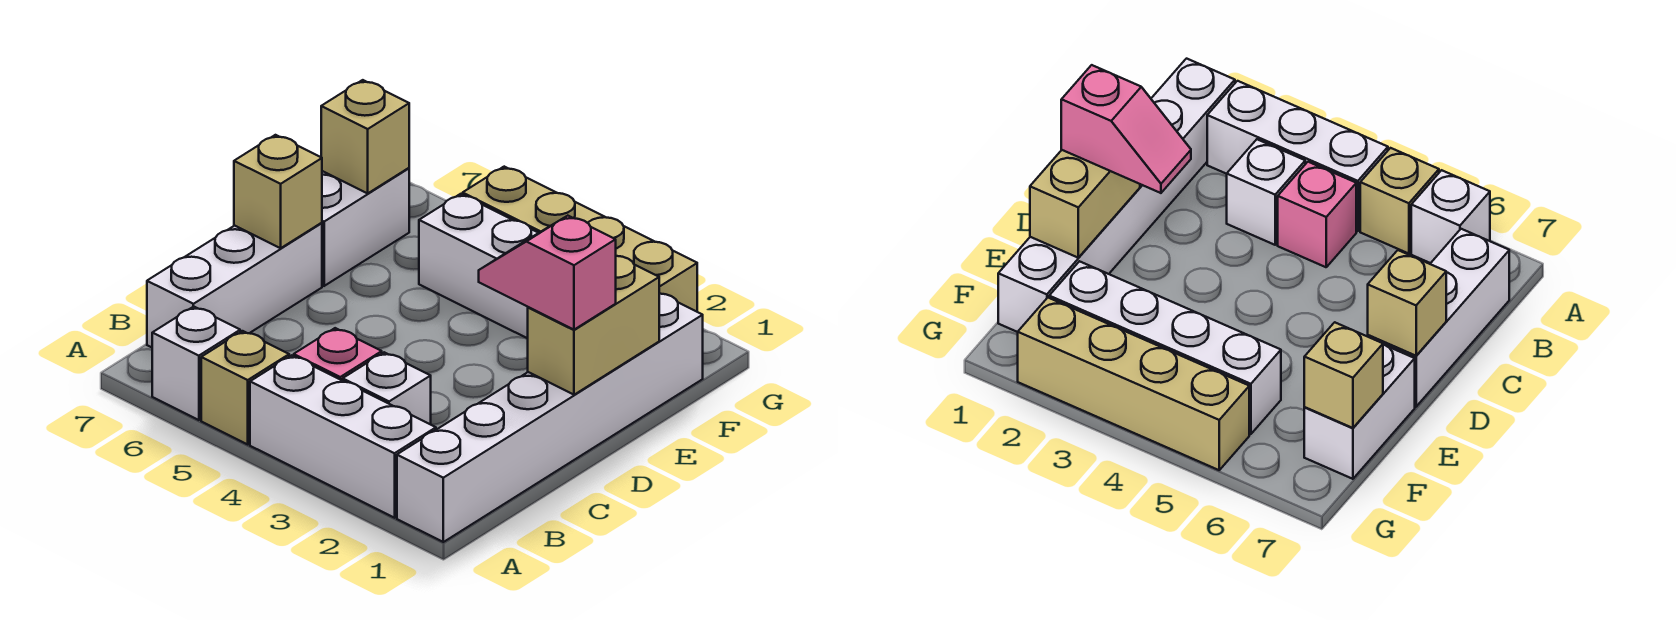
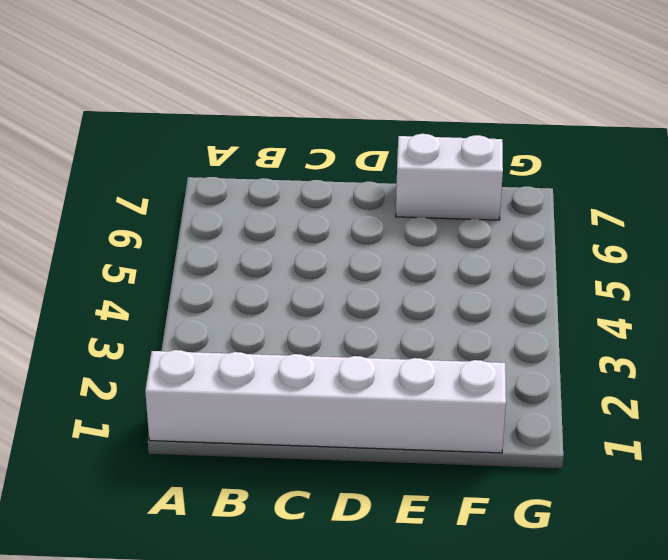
none -> white brick A2:A4 level 1
none -> tan brick A5 level 1
none -> white brick A6 level 1

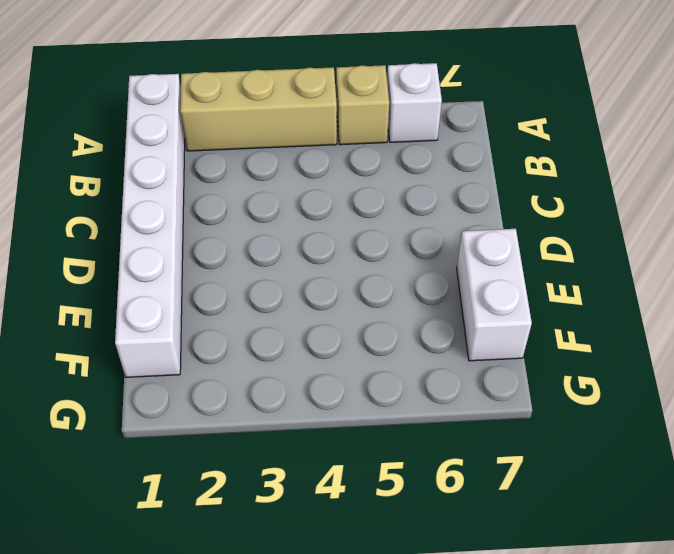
tan brick A2:A4 level 1 -> white brick A2:A4 level 1
none -> white brick B3 level 1
none -> pink brick B4 level 1
none -> white brick B7:D7 level 1

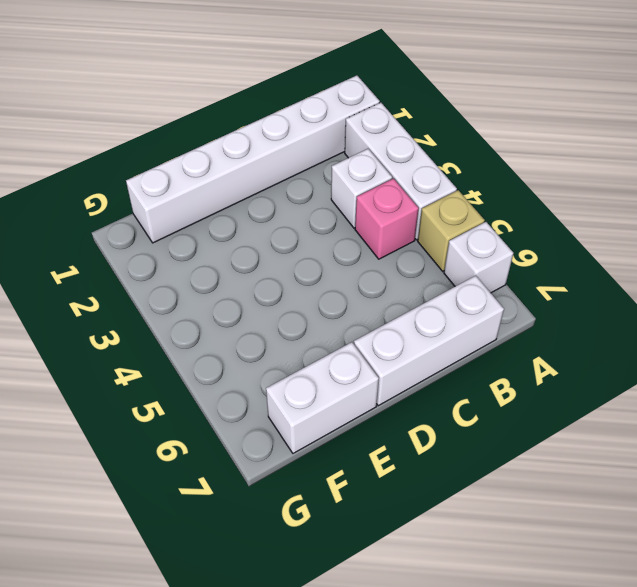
none -> white brick F2:F5 level 1
none -> tan brick G2:G5 level 1
none -> tan brick D1:E1 level 2

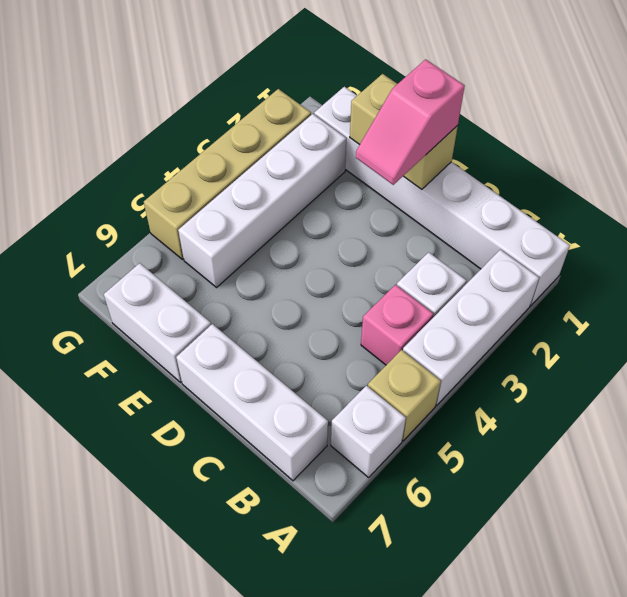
none -> tan brick D7 level 2
none -> tan brick F7 level 2

